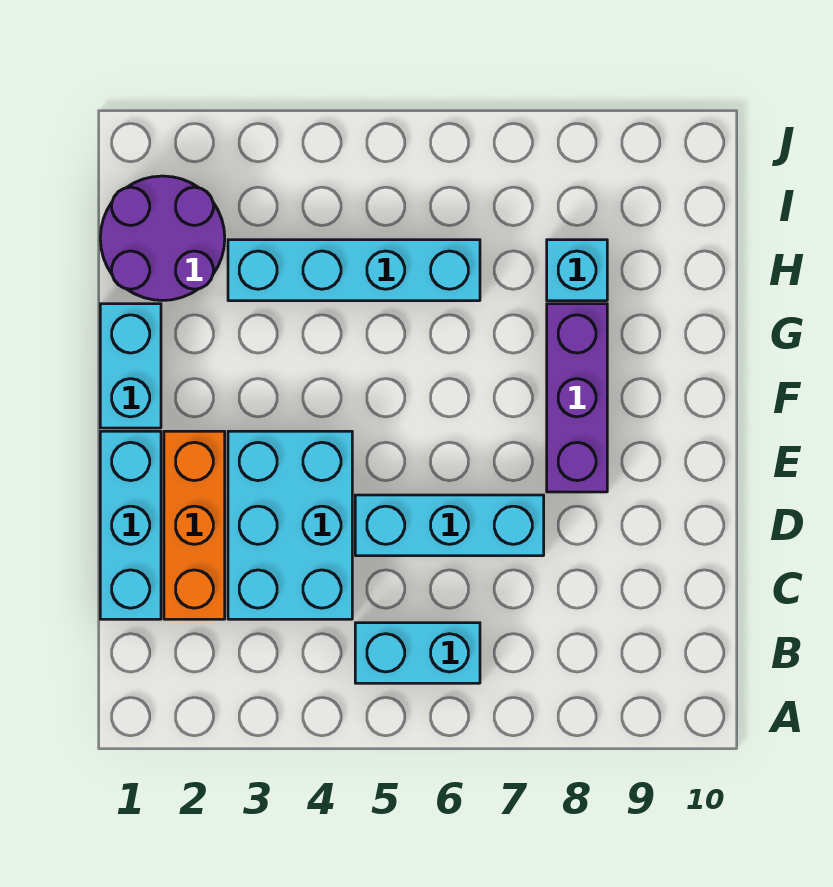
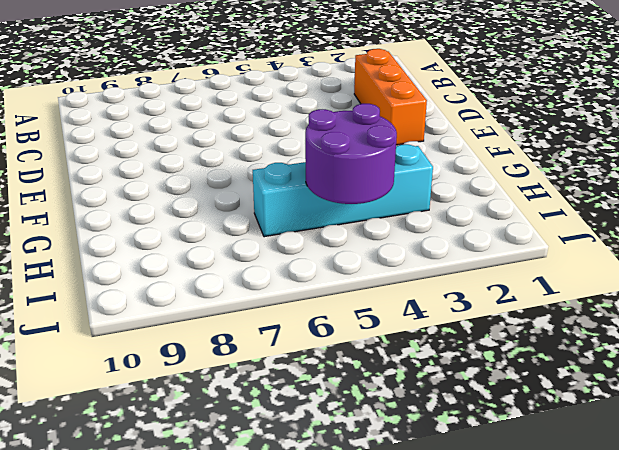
purple round brick H4:I5 level 2 -> purple round brick H1:I2 level 1
none -> cyan brick B5:B6 level 1
none -> cyan brick C1:E1 level 1

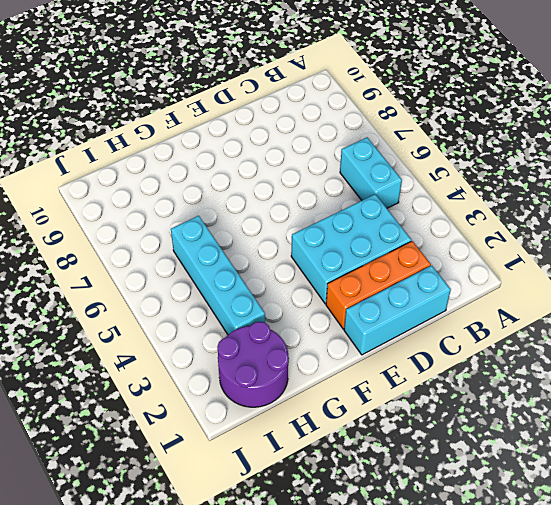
none -> cyan brick D5:D7 level 1
none -> purple brick E8:G8 level 1

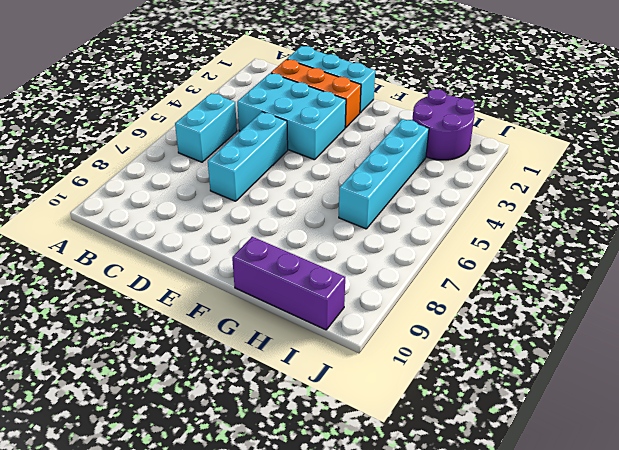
purple brick G10:I10 level 1 -> purple brick E8:G8 level 1
none -> cyan brick F1:G1 level 1
none -> cyan brick H8 level 1

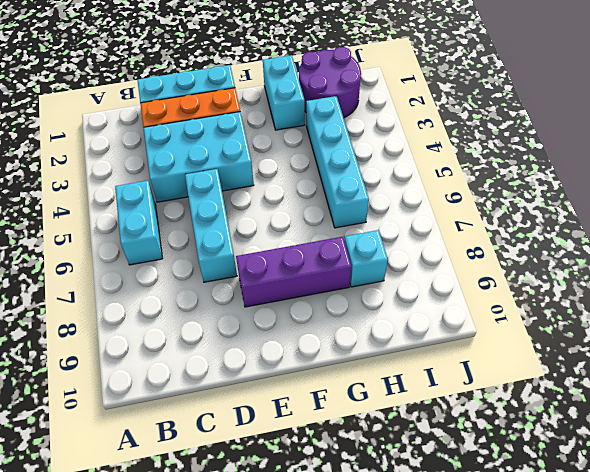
cyan brick G1:G2 level 1 -> cyan brick F1:G1 level 1

